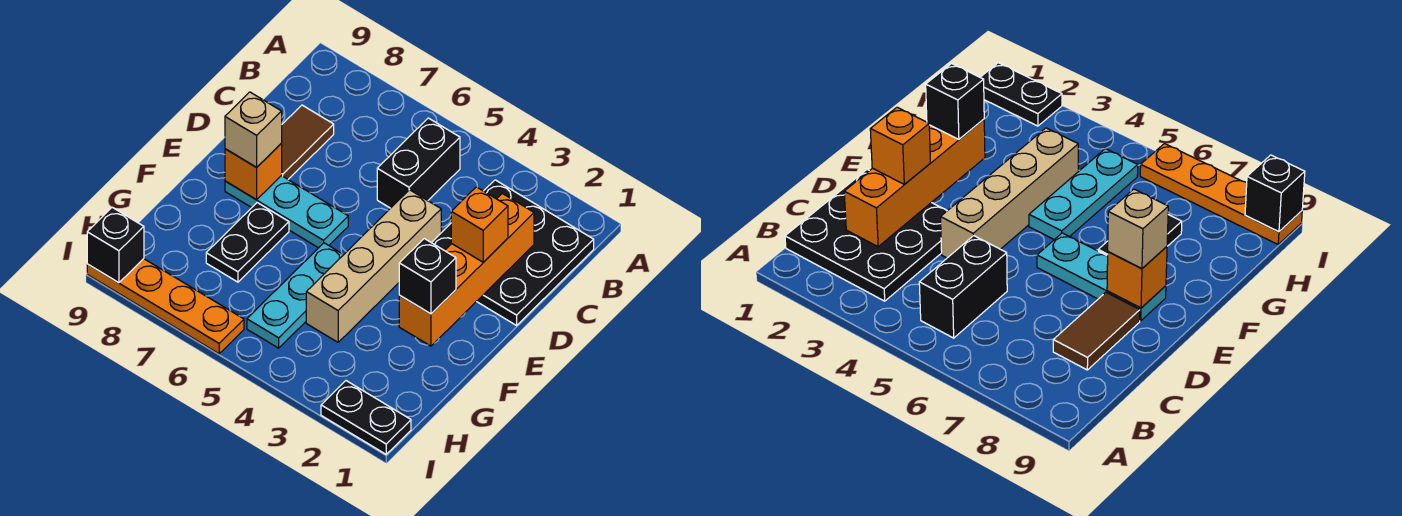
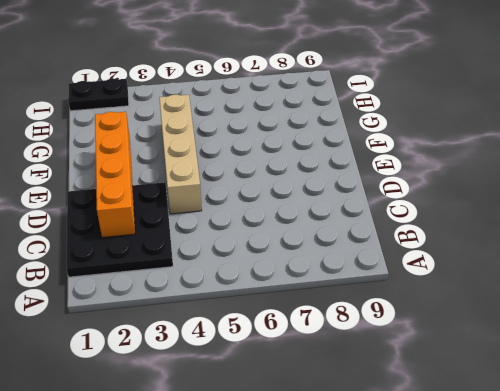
none -> black brick B5:C5 level 1
none -> brown tile C8:D8 level 1
none -> cyan plate E6:E8 level 1

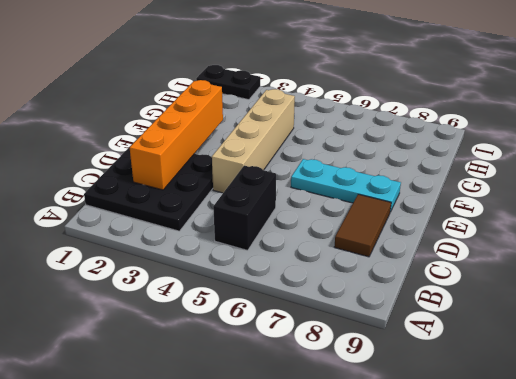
none -> cyan plate F5:H5 level 1
none -> black plate F7:G7 level 1
none -> orange plate I6:I9 level 1

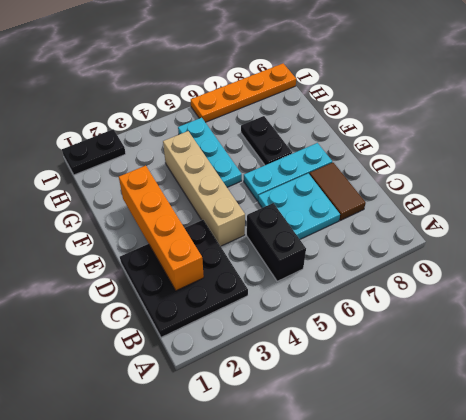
cyan plate C6:D7 level 1 -> none
none -> orange brick E8 level 2
none -> black brick I9 level 2
none -> orange brick D2 level 3

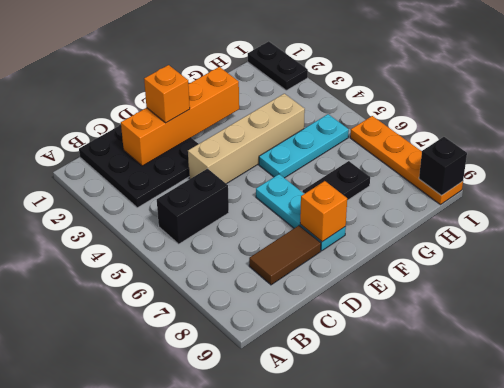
none -> tan brick E8 level 3
none -> black brick F2 level 3

